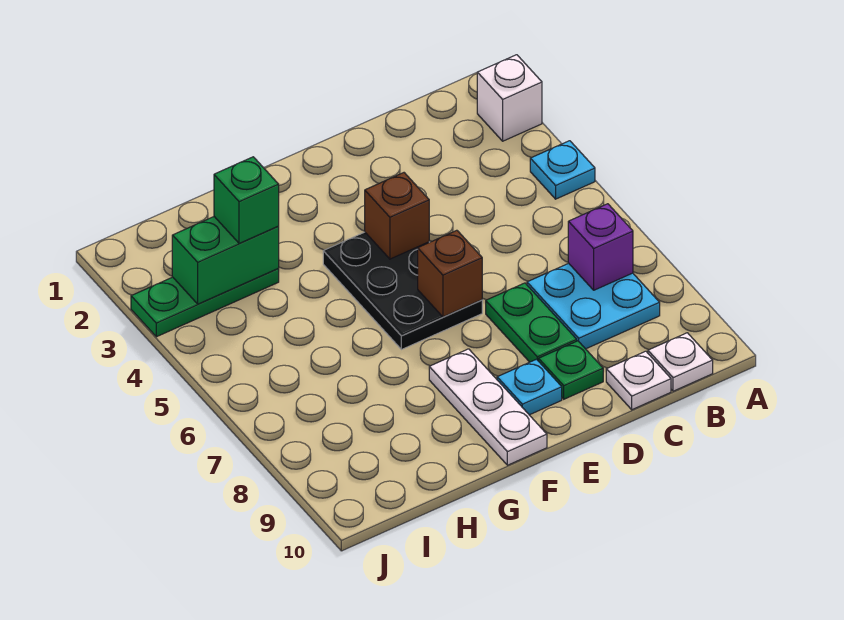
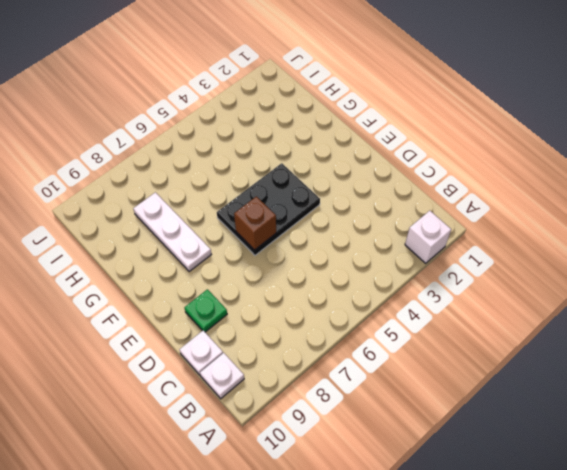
white plate F8:H8 level 1 -> white plate F8:F10 level 1
none -> cyan plate A4 level 1
none -> cyan plate B7:C8 level 1
none -> green plate D7:D8 level 1

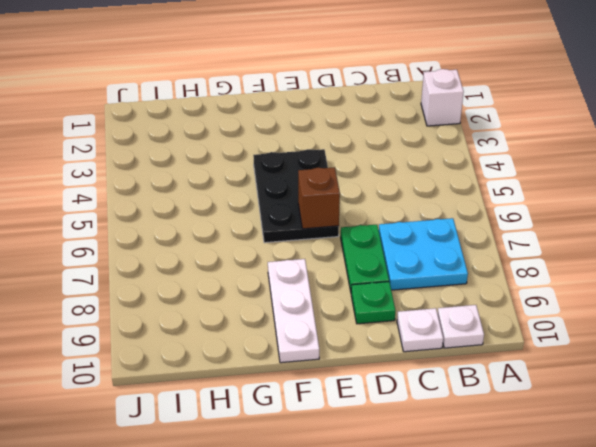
none -> cyan plate A4 level 1
none -> cyan plate E9 level 1
none -> green plate H3:J3 level 1

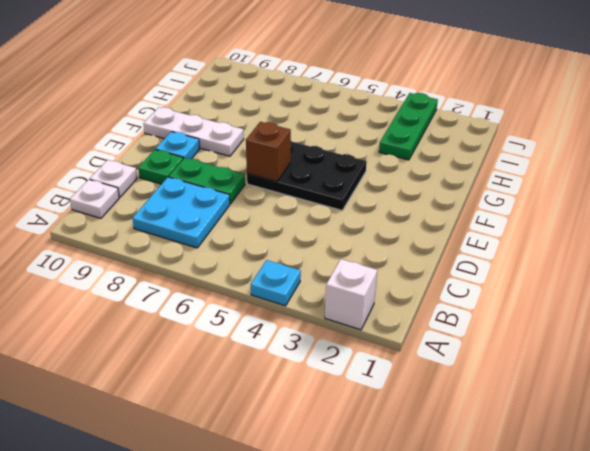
none -> purple brick B7 level 2
none -> brown brick E4 level 2
none -> green brick H3:I3 level 2

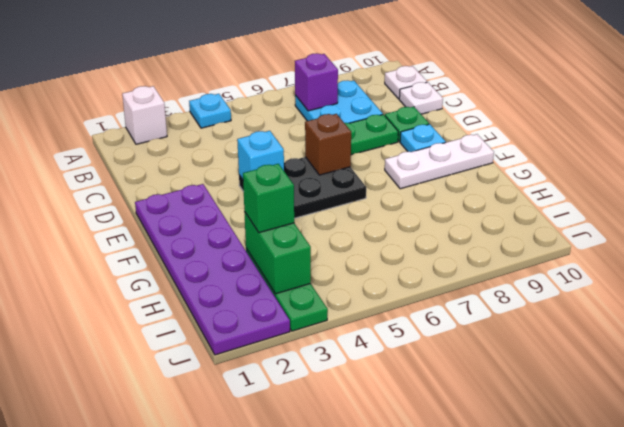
purple plate E1:J2 level 1 -> none
cyan brick E4 level 2 -> brown brick E4 level 2

